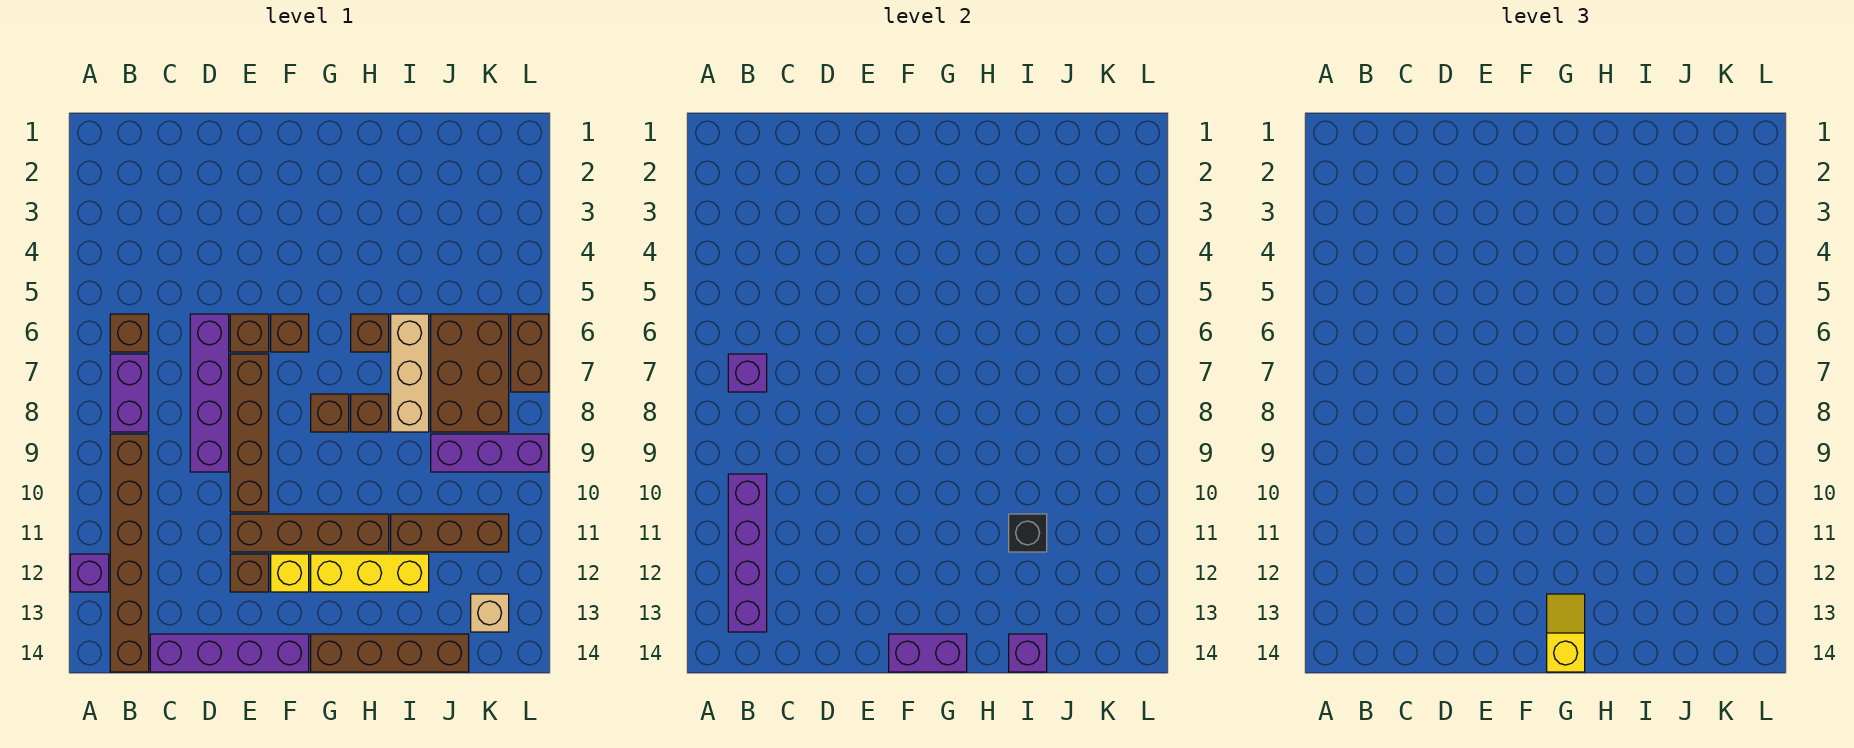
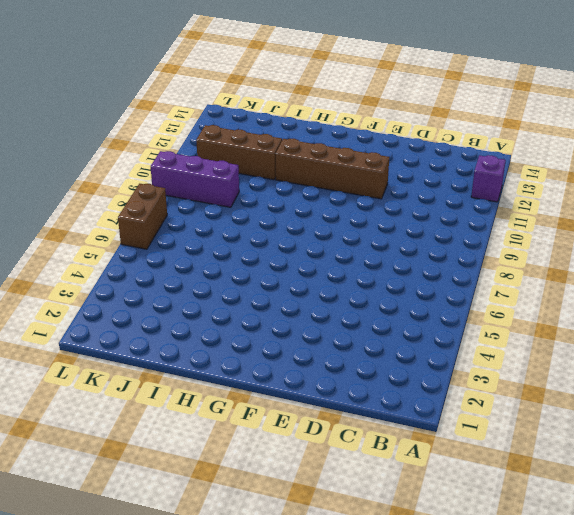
none -> brown brick B6 level 1
none -> purple brick B7:B8 level 1
none -> brown brick B9:B14 level 1

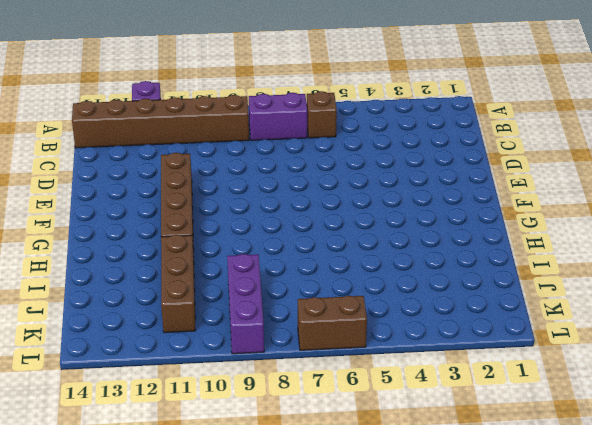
none -> purple brick C14:F14 level 1
none -> purple brick D6:D9 level 1
none -> brown brick E6 level 1

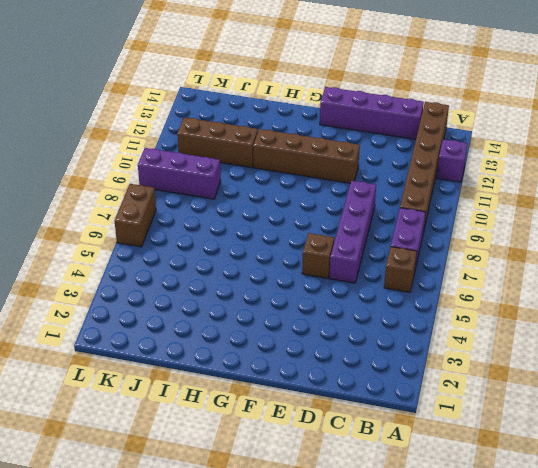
none -> brown brick E7:E10 level 1
none -> brown brick E12 level 1
none -> brown brick F6 level 1

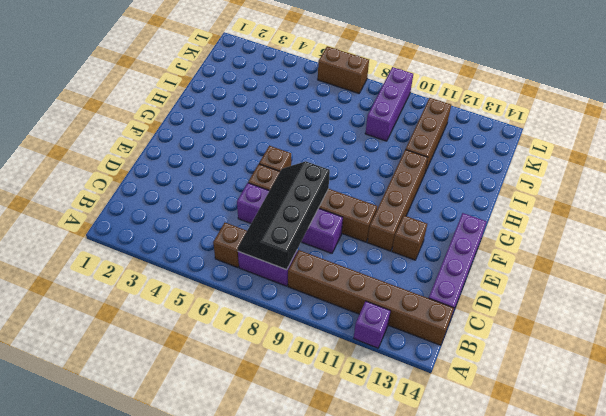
black slope B7:E8 level 2 top 8 -> purple brick B7 level 2
none -> yellow brick F12 level 1
none -> brown brick G8 level 1
none -> yellow brick G12:I12 level 1

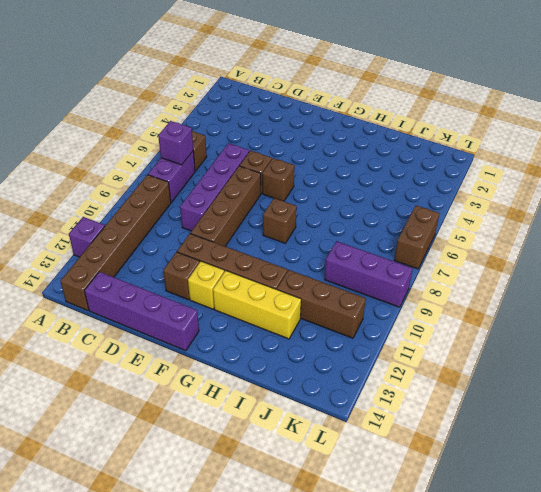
none -> brown brick G14:J14 level 1
none -> brown brick H6 level 1
none -> brown brick H8 level 1

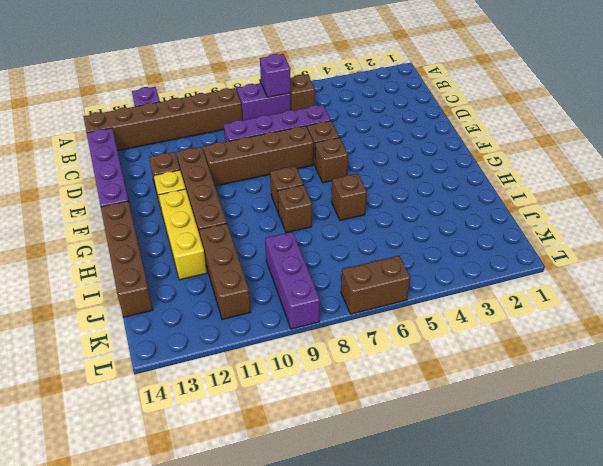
none -> tan brick I6:I8 level 1
none -> brown brick J6:K8 level 1
none -> tan brick K13 level 1

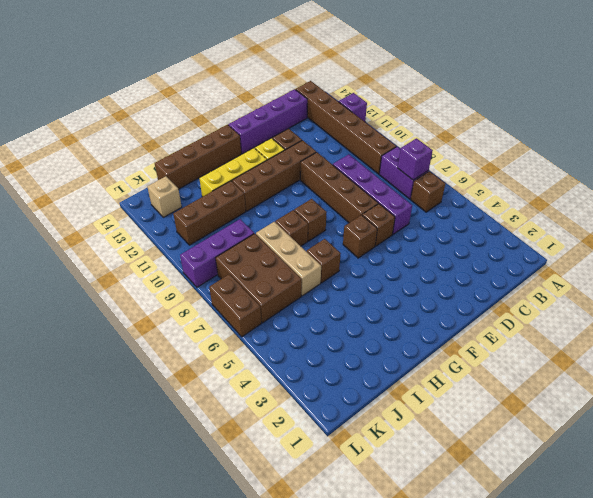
none -> purple brick B10:B13 level 2
none -> purple brick F14:G14 level 2
none -> black brick I11 level 2

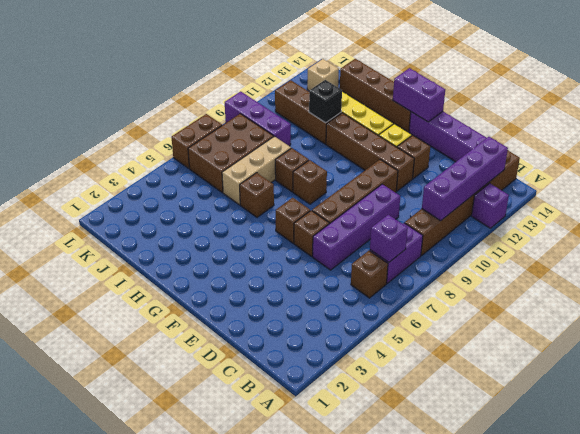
none -> purple brick I14 level 2
none -> yellow slope G13:G14 level 3 top 14

